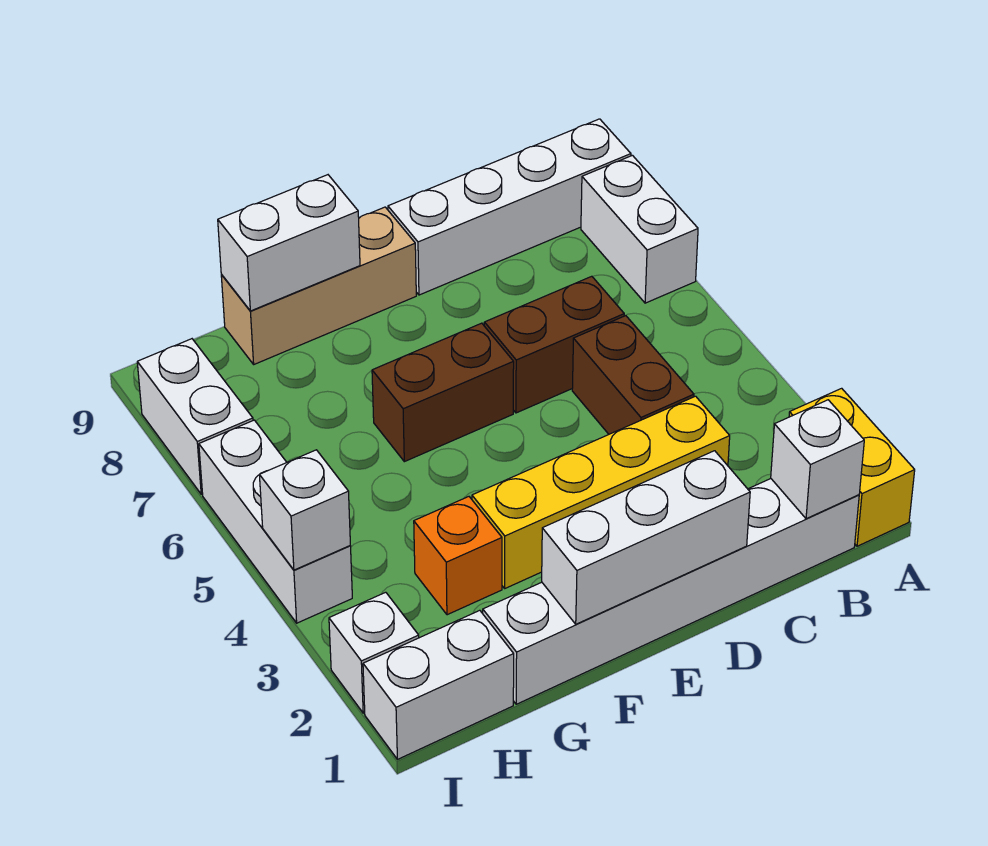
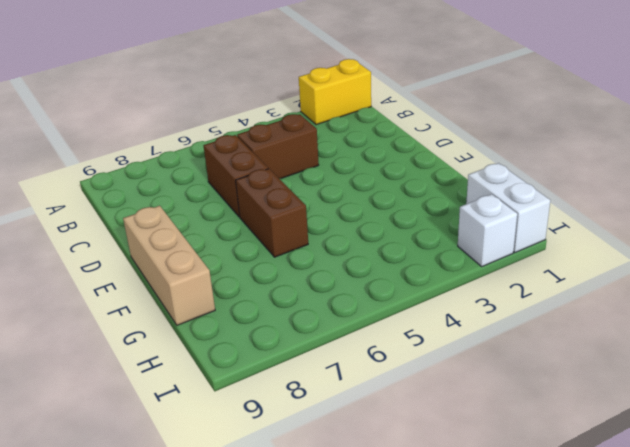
none -> white brick A7:A8 level 1
none -> white brick A9:D9 level 1
none -> white brick B1:G1 level 1

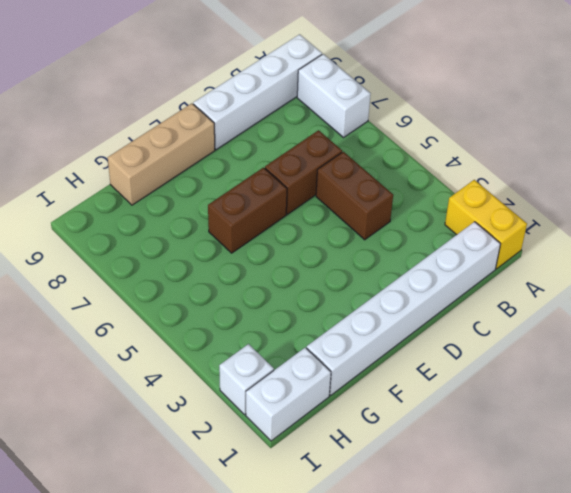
none -> yellow brick C3:F3 level 1
none -> orange brick G3 level 1
none -> white brick I4:I6 level 1

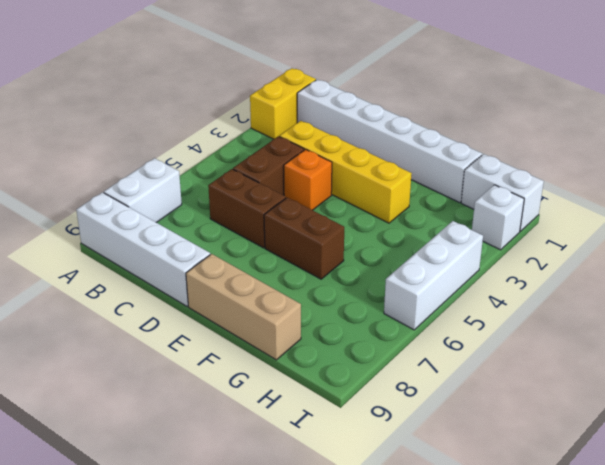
orange brick D4 level 1 -> orange brick G3 level 1
none -> white brick I7:I8 level 1
none -> white brick B1 level 2
none -> white brick D1:F1 level 2

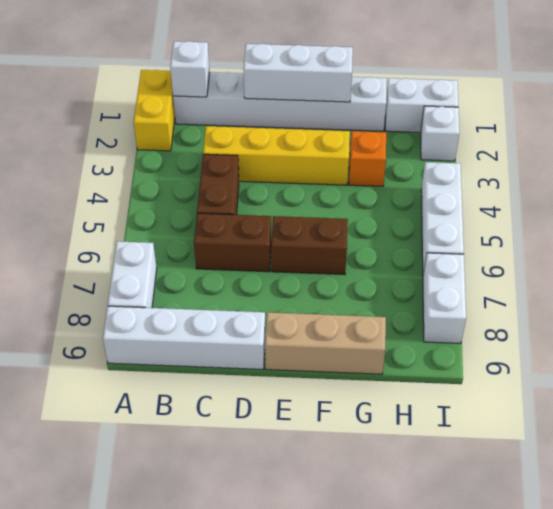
none -> white brick F9:G9 level 2
none -> white brick I4 level 2

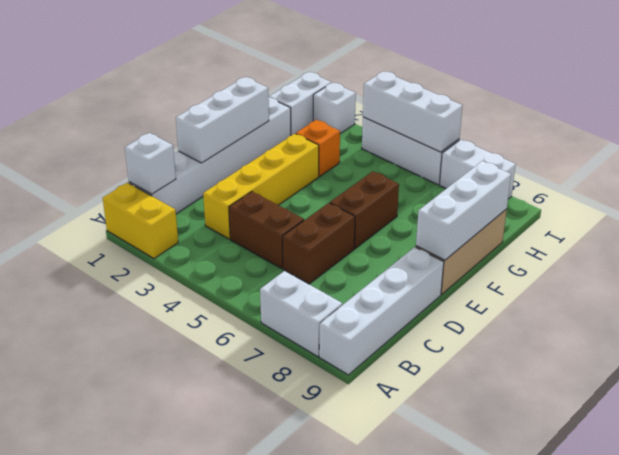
white brick E9:G9 level 2 -> white brick F9:G9 level 2
white brick I4:I6 level 2 -> white brick I4 level 2

